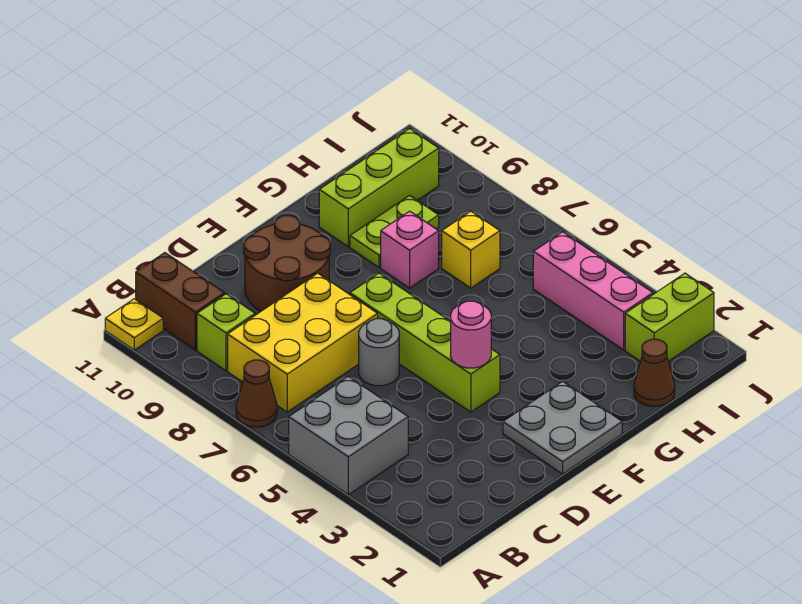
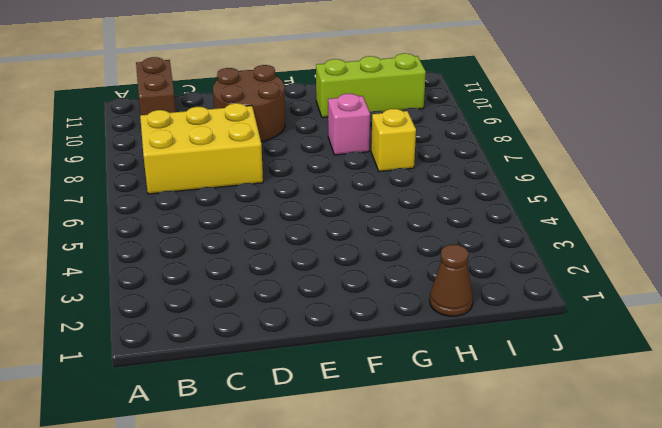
none -> grey brick A4:B5 level 1
none -> brown cone A7 level 1
none -> yellow plate A11 level 1

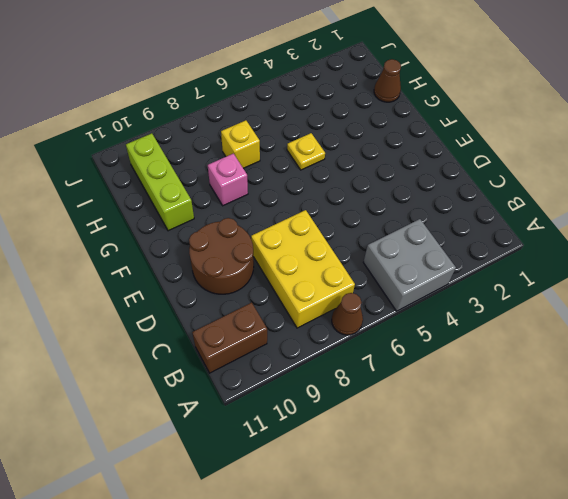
yellow plate G5 level 1 -> yellow plate A11 level 1
none -> lime brick B9 level 1
none -> grey round brick D6 level 1
none -> grey plate E1:F2 level 1

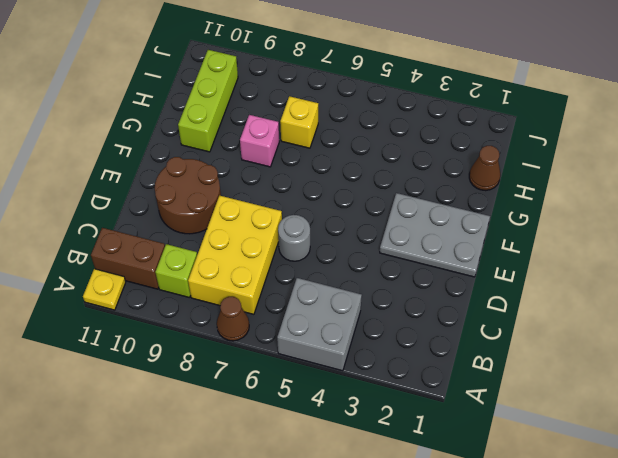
grey plate E1:F3 level 1 -> grey plate E1:F2 level 1
none -> lime brick E4:E7 level 1
none -> lime plate G9:H9 level 1
none -> lime brick I2:J2 level 1

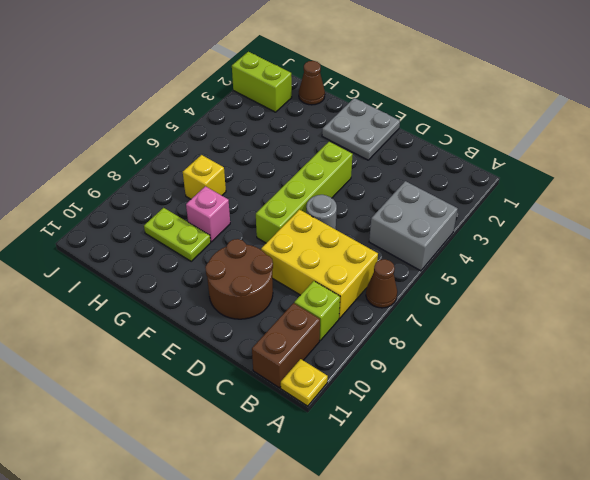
none -> lime brick G10:I10 level 1
none -> pink brick I3:I5 level 1
none -> pink round brick E4 level 2

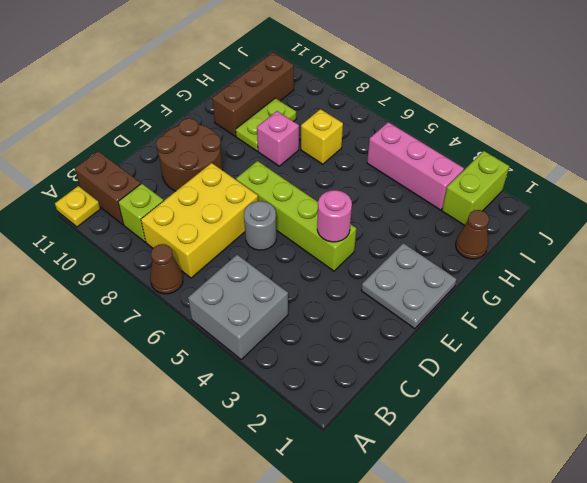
brown brick G10:I10 level 1 -> lime brick G10:I10 level 1

